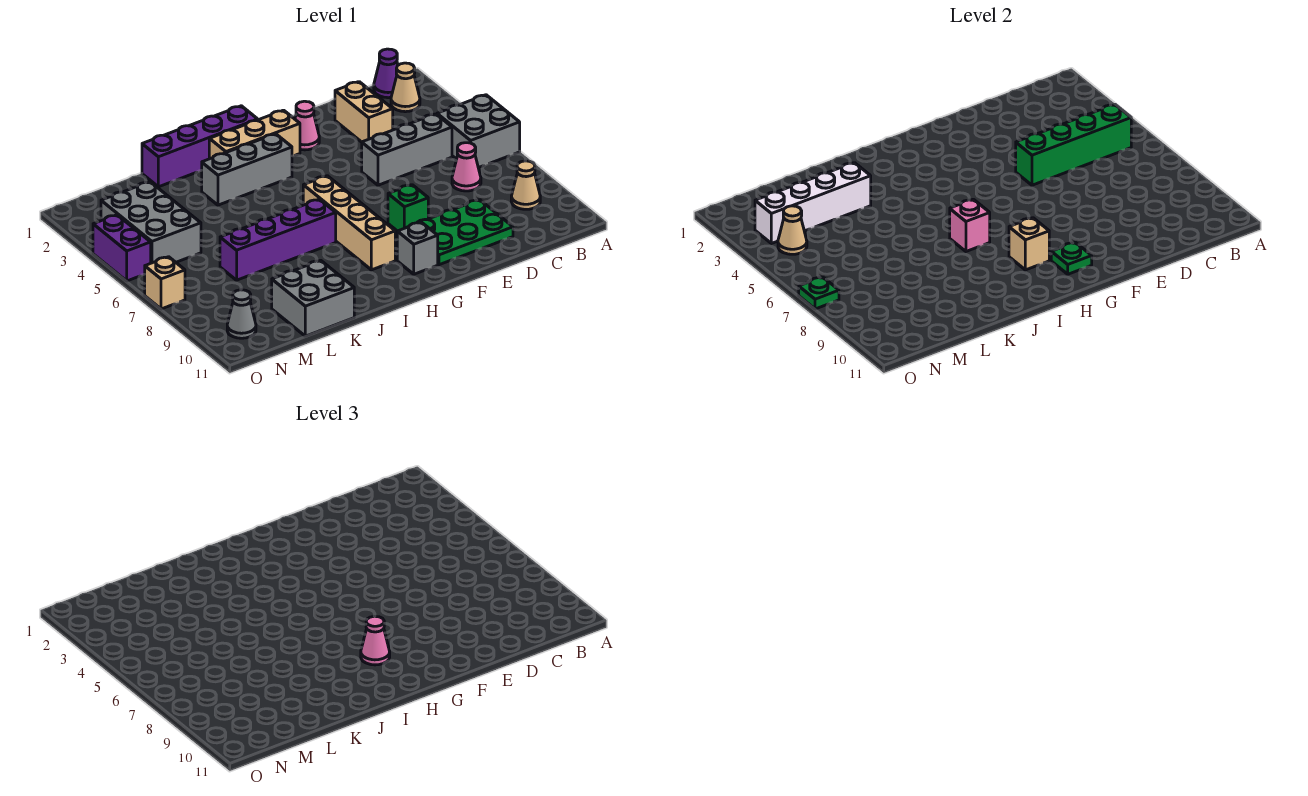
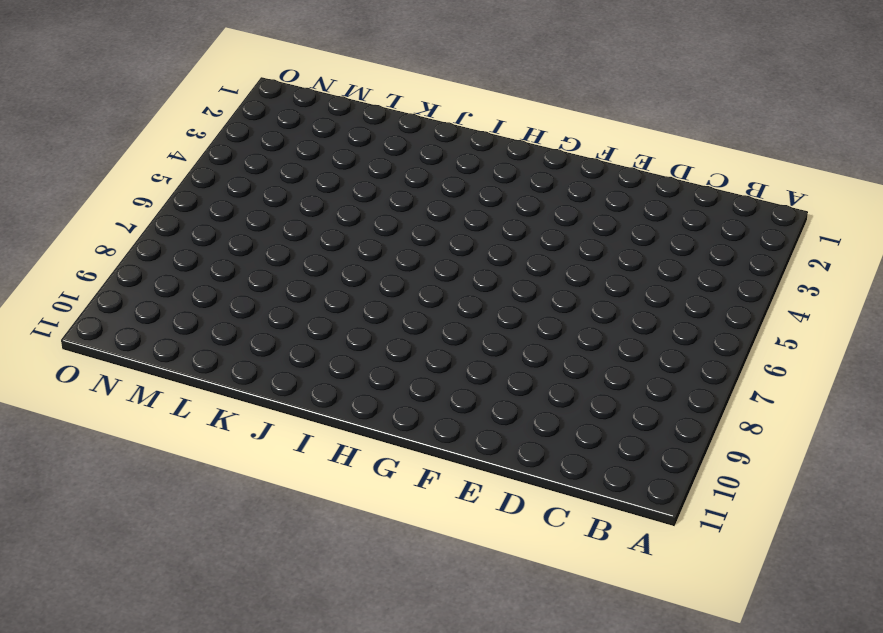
none -> grey brick A5:B6 level 1
none -> purple cone B1 level 1
none -> tan cone B2 level 1

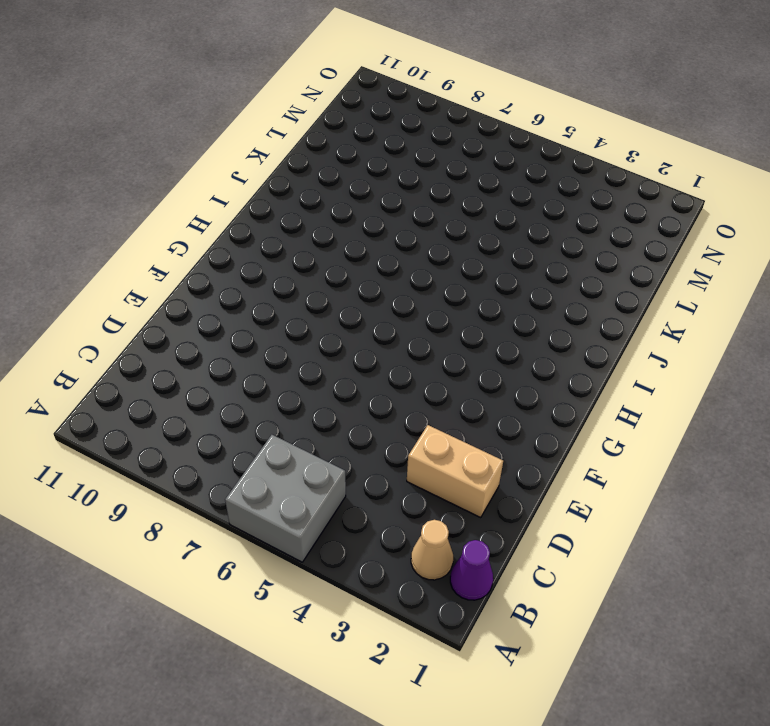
none -> tan cone B9 level 1
none -> grey brick C5:E5 level 1
none -> pink cone C7 level 1

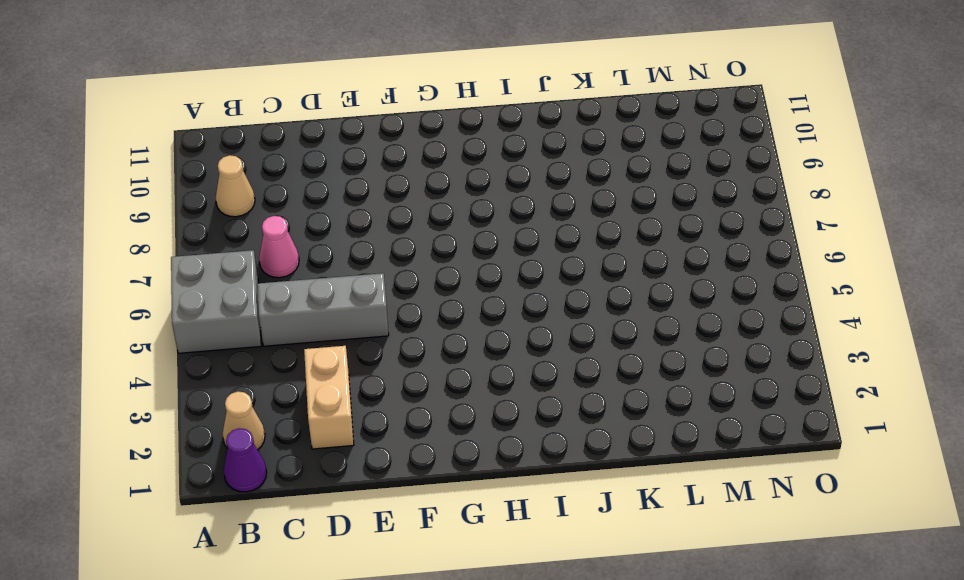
none -> green plate D9:F10 level 1
none -> pink cone F2 level 1
none -> green brick F8 level 1

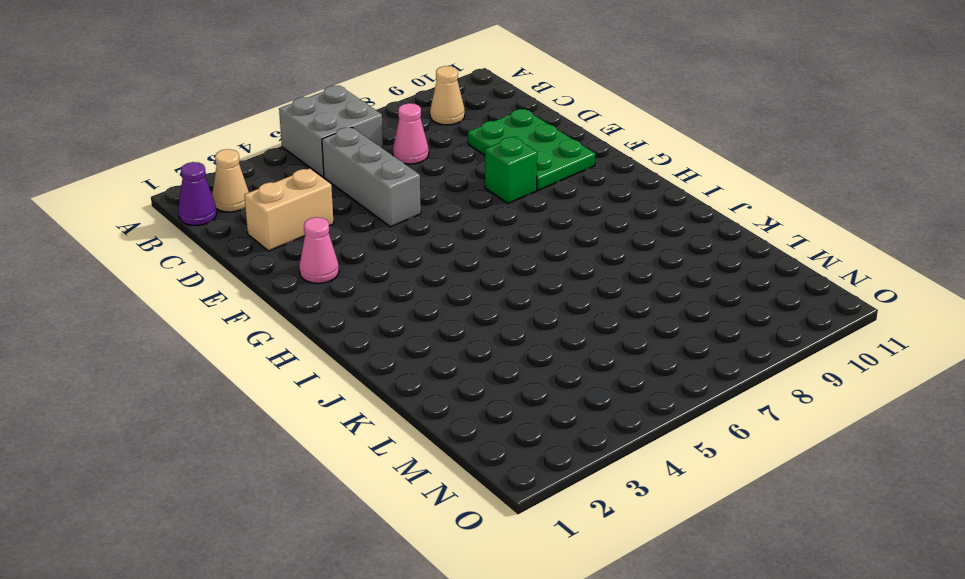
none -> tan brick G2:I2 level 1
none -> grey brick G10 level 1
none -> purple brick H1:K1 level 1

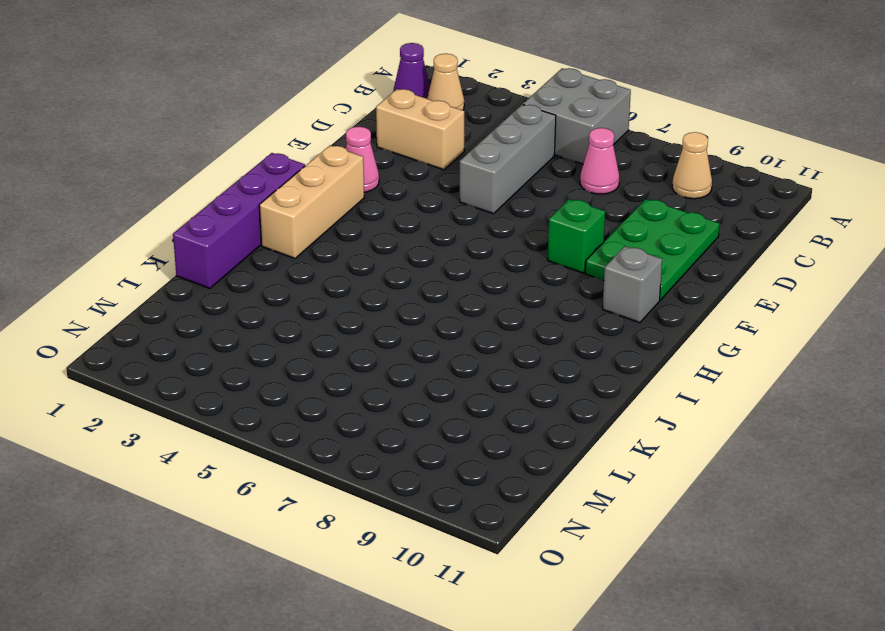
none -> grey brick H3:J3 level 1
none -> tan brick H6:H9 level 1
none -> purple brick I7:L7 level 1

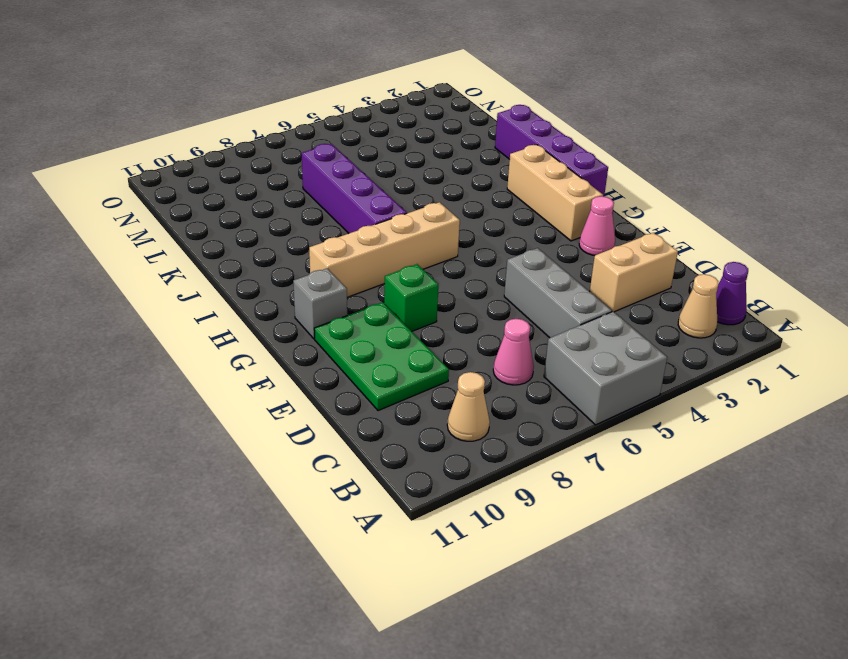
none -> grey brick H3:J3 level 1
none -> grey brick K10:L11 level 1
none -> grey brick M3:N5 level 1

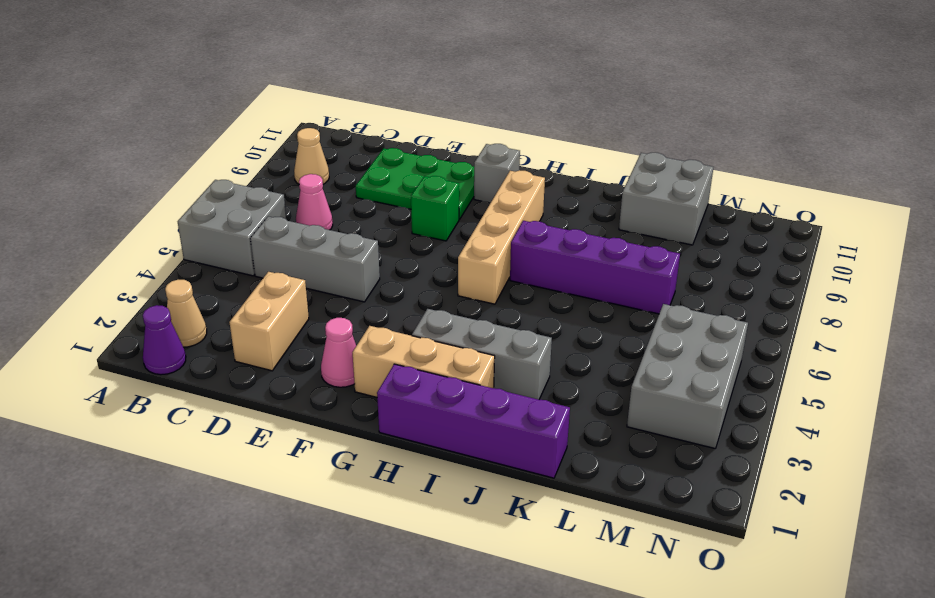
none -> grey cone N10 level 1
none -> purple brick O4:O5 level 1
none -> tan brick O7 level 1

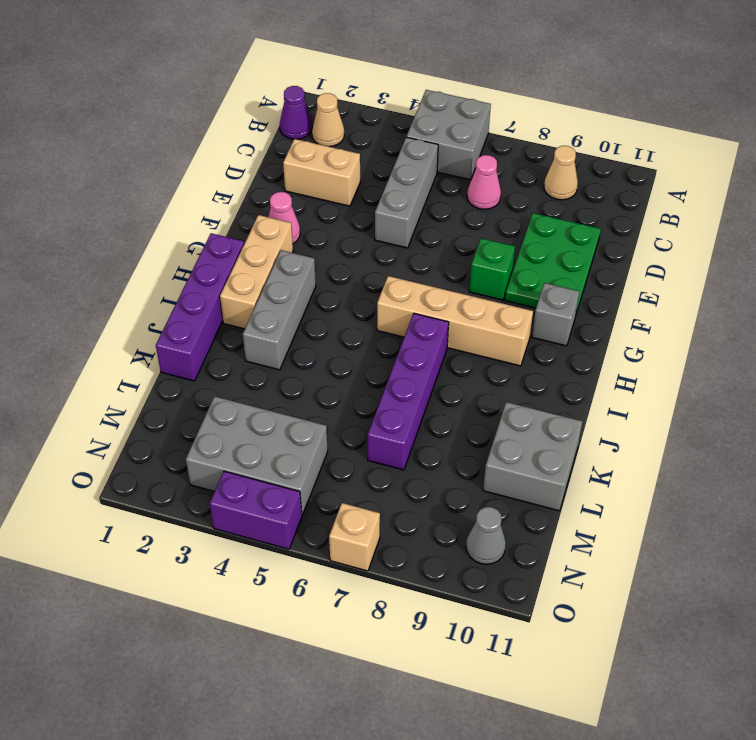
none -> green brick B5:E5 level 2
none -> green plate G10 level 2
none -> tan brick H9 level 2

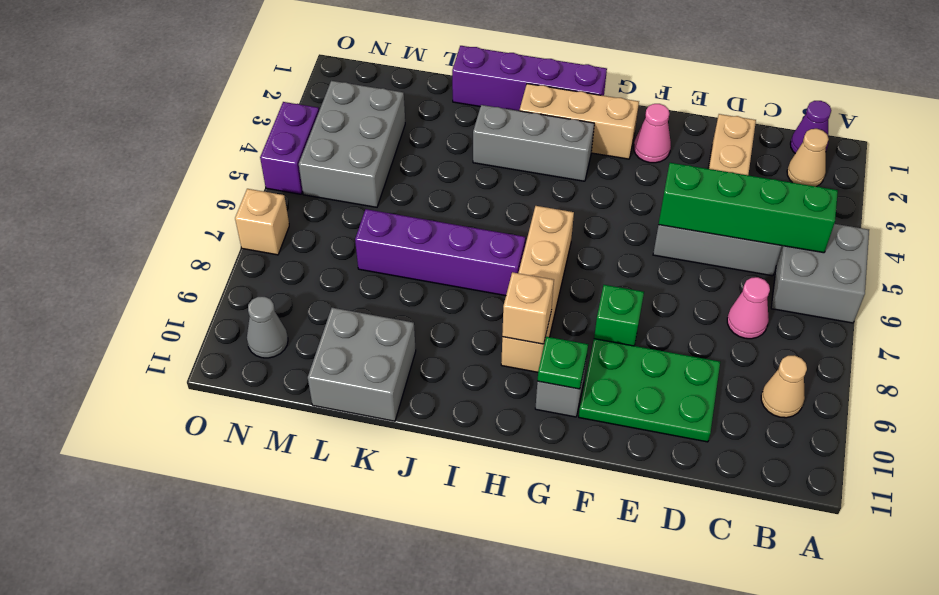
none -> pink brick I7 level 2
none -> white brick K3:N3 level 2
none -> tan cone N4 level 2

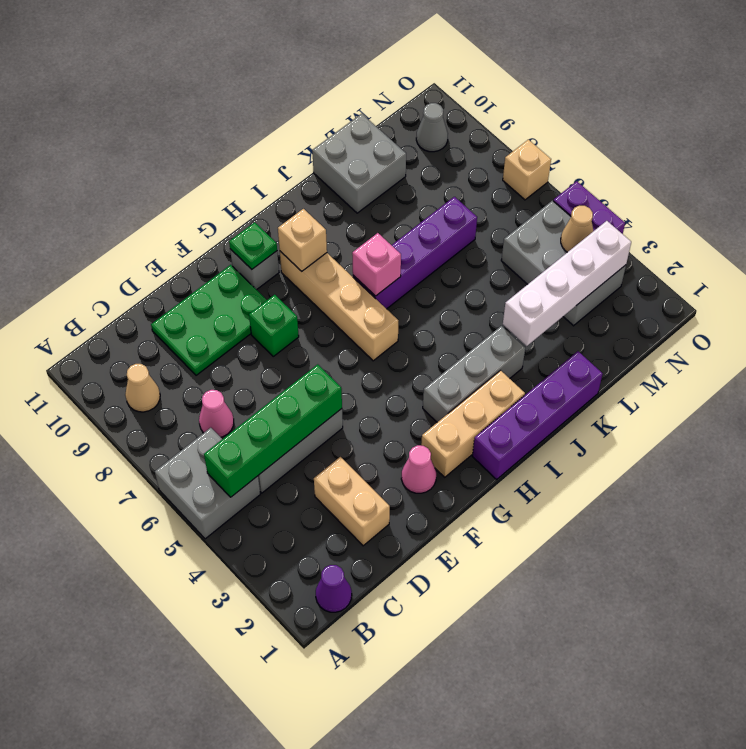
none -> tan cone B2 level 1
none -> green plate O7 level 2
none -> pink cone H9 level 3

